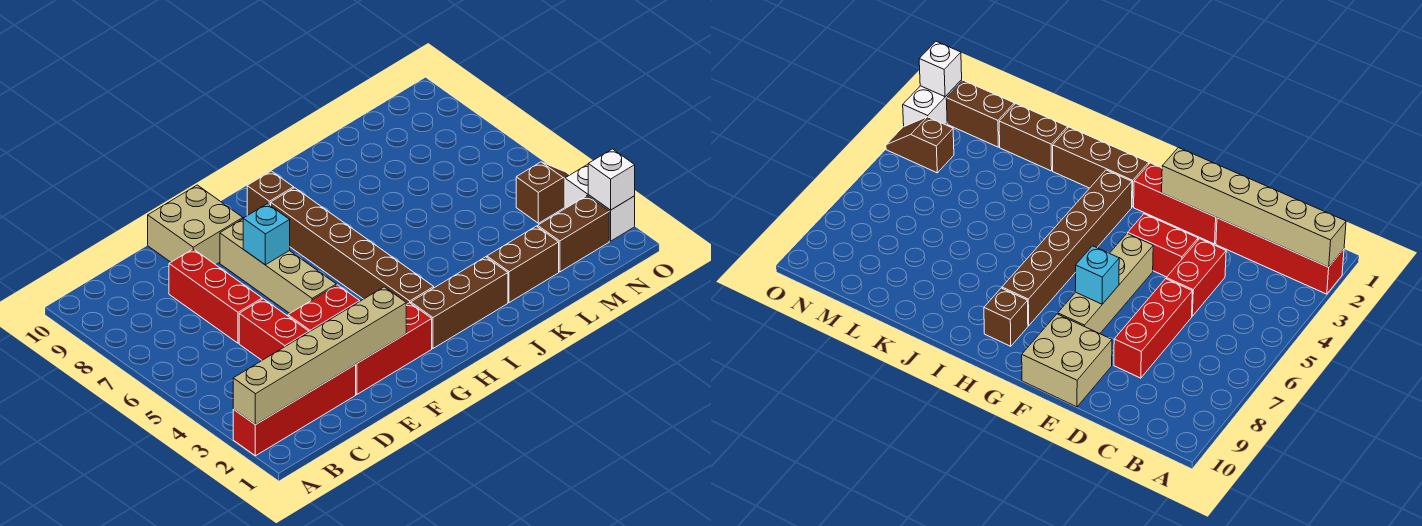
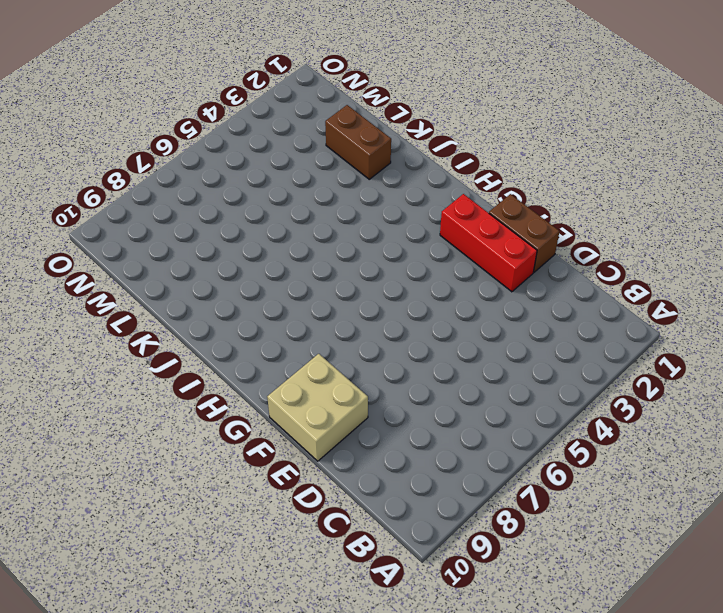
brown brick E1:F1 level 1 -> brown brick M2:N2 level 1
none -> red brick A2:D2 level 1
none -> red brick D4:D5 level 1
none -> red brick D6:D8 level 1

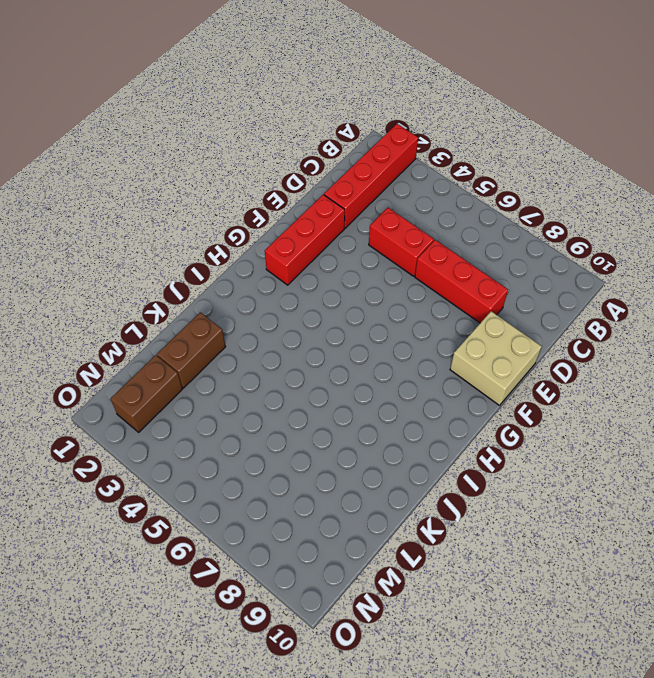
none -> red brick E4:F4 level 1
none -> tan brick F5:F8 level 1
none -> brown brick H2:J2 level 1

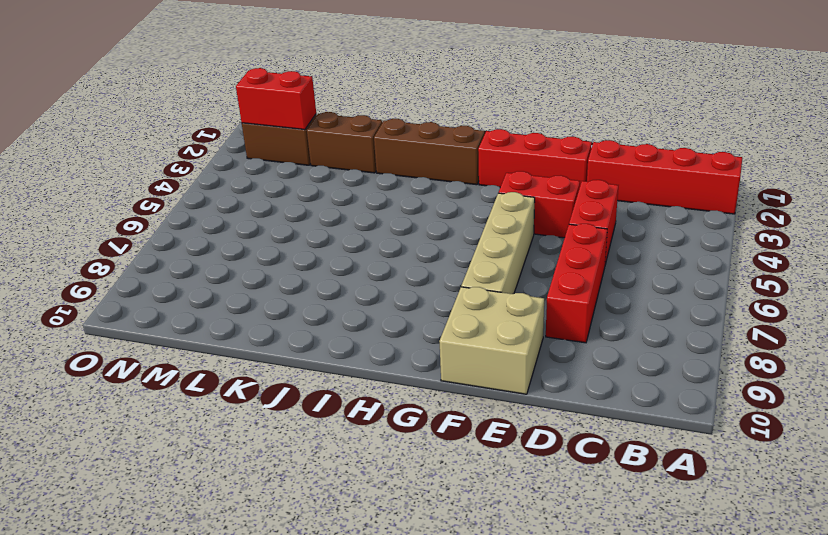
red brick M2:N2 level 2 -> none
none -> brown brick H3:H8 level 1
none -> brown brick H9 level 1
none -> brown slope N4:O4 level 1 top N

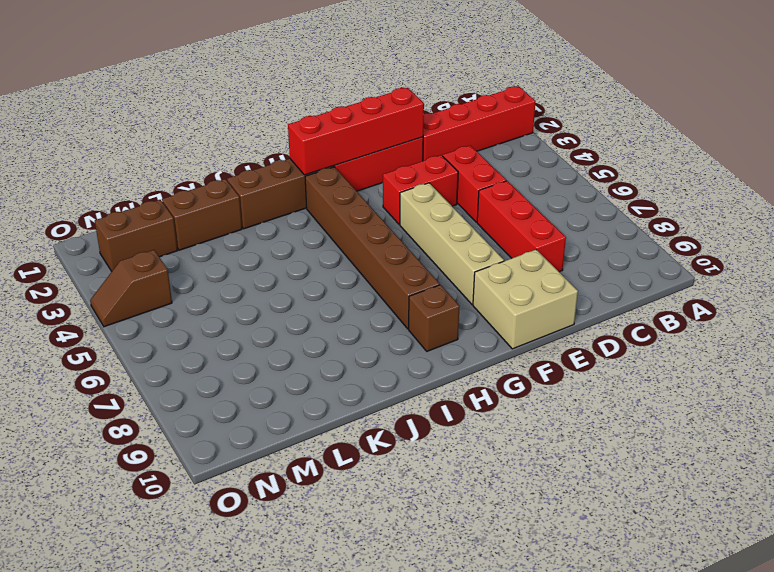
red brick E2:H2 level 2 -> tan brick A2:F2 level 2
none -> white brick O2:O3 level 1
none -> cyan brick F7 level 2
none -> white brick O2 level 2

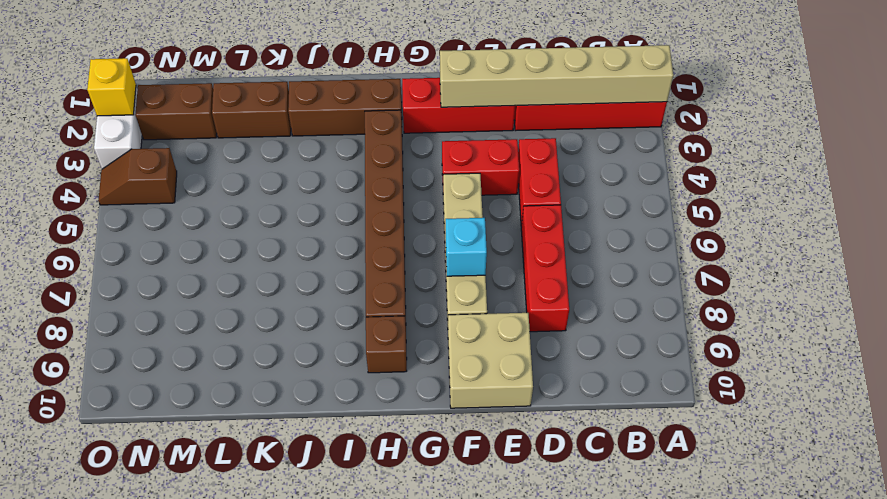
yellow brick O2 level 2 -> white brick O2 level 2

